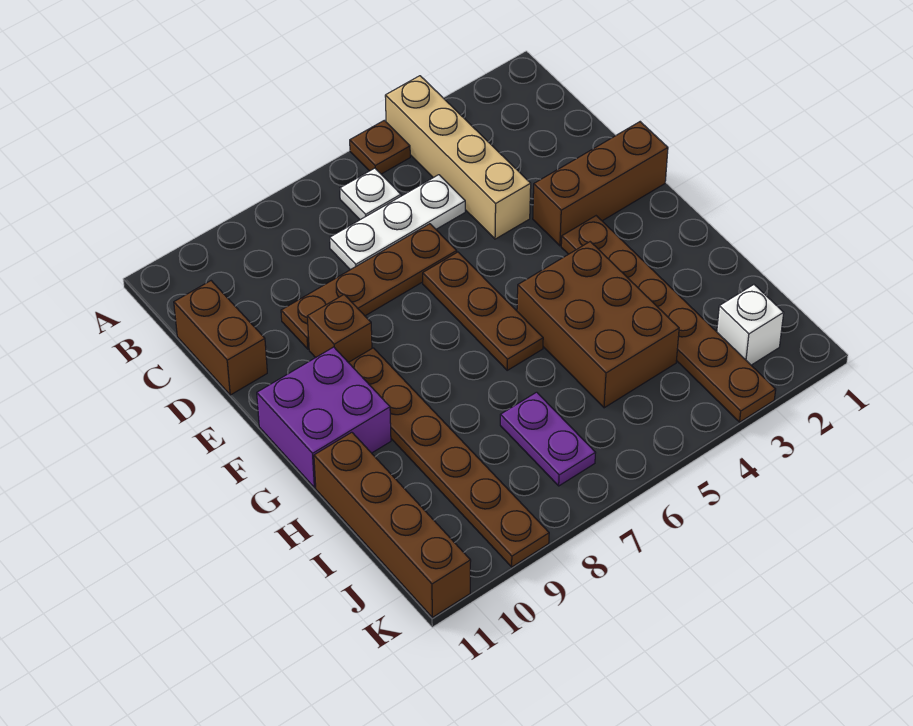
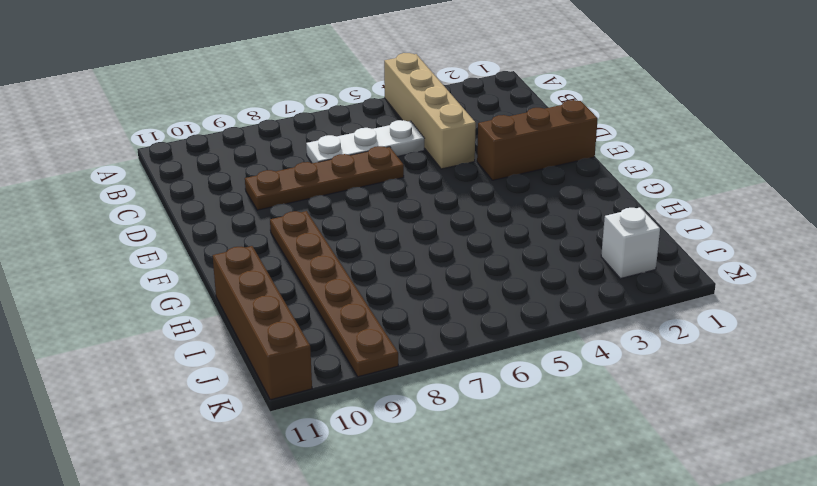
none -> brown plate A5 level 1
none -> white plate B6 level 1
none -> brown brick C11:D11 level 1

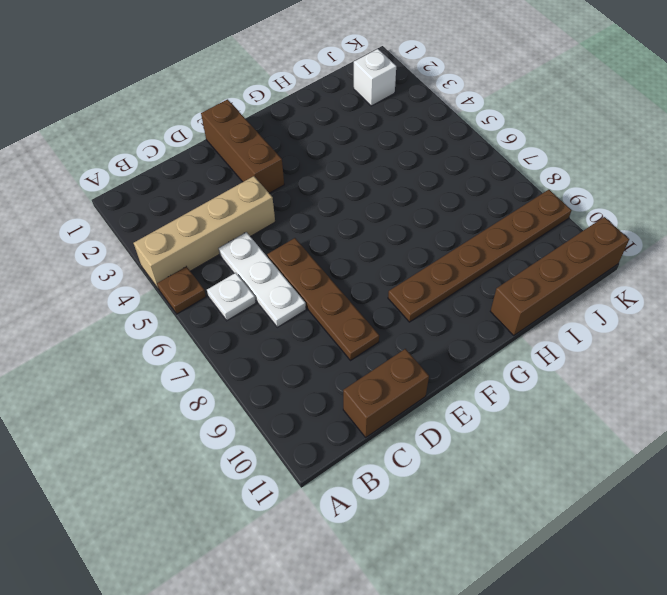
none -> brown plate E6:G6 level 1
none -> brown brick E9 level 1
none -> brown plate F3:K3 level 1

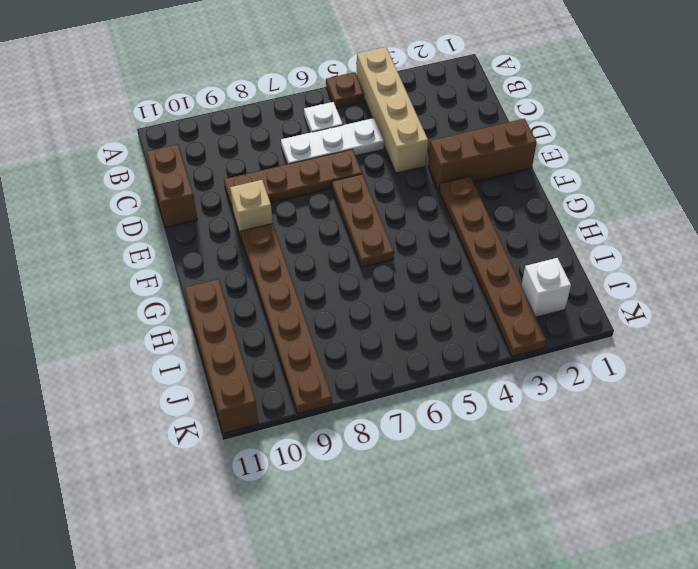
tan brick E9 level 1 -> brown brick E9 level 1
none -> purple brick F10:G11 level 1
none -> brown brick G4:I5 level 1
none -> purple plate I7:J7 level 1

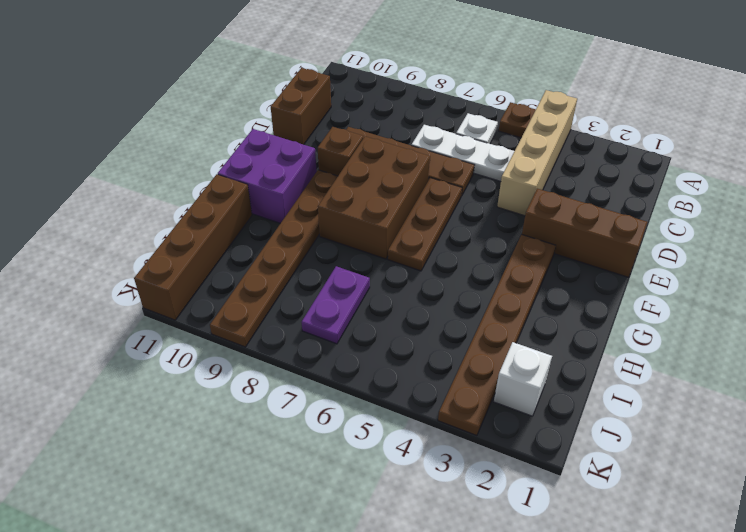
brown brick E7:G8 level 1 -> brown brick G4:I5 level 1

